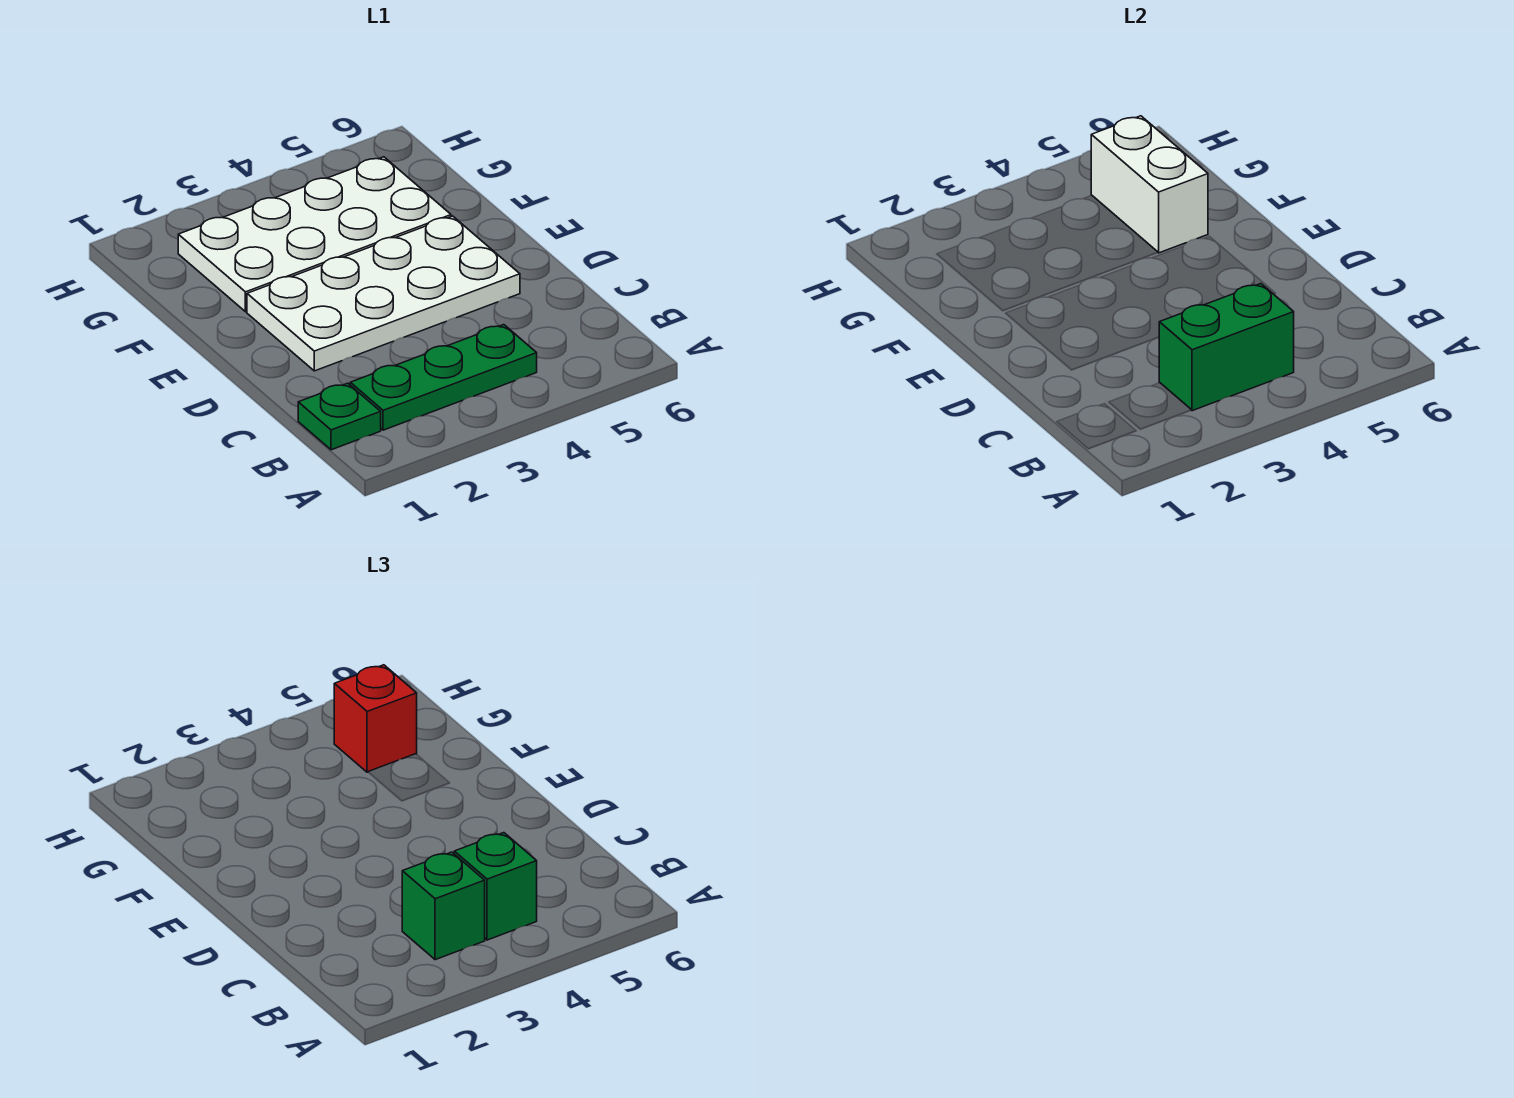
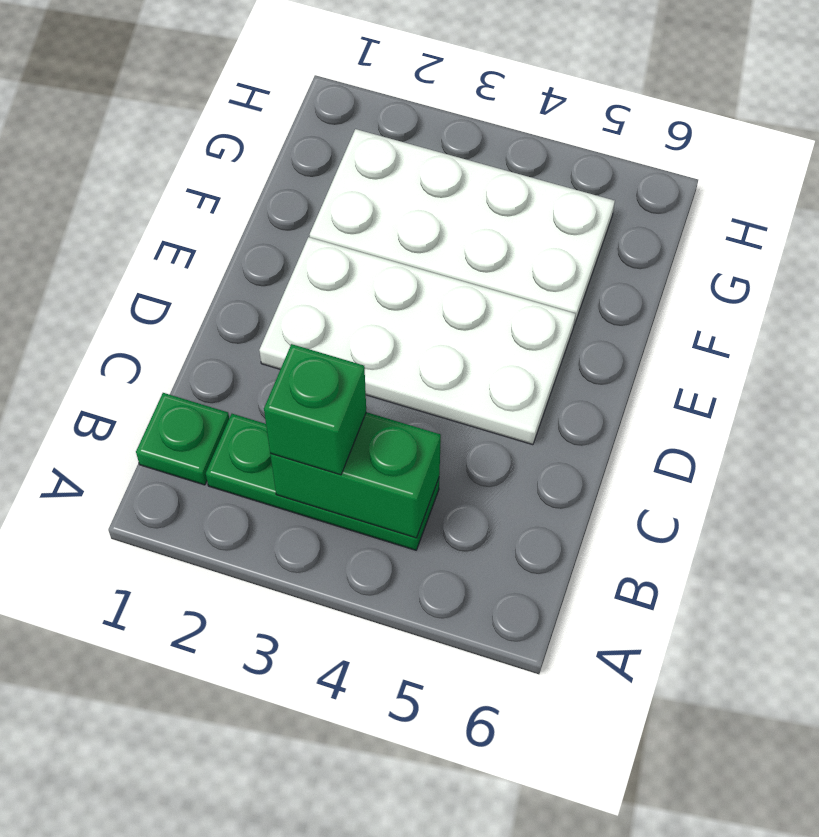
none -> white brick F5:G5 level 2
none -> green brick B4 level 3

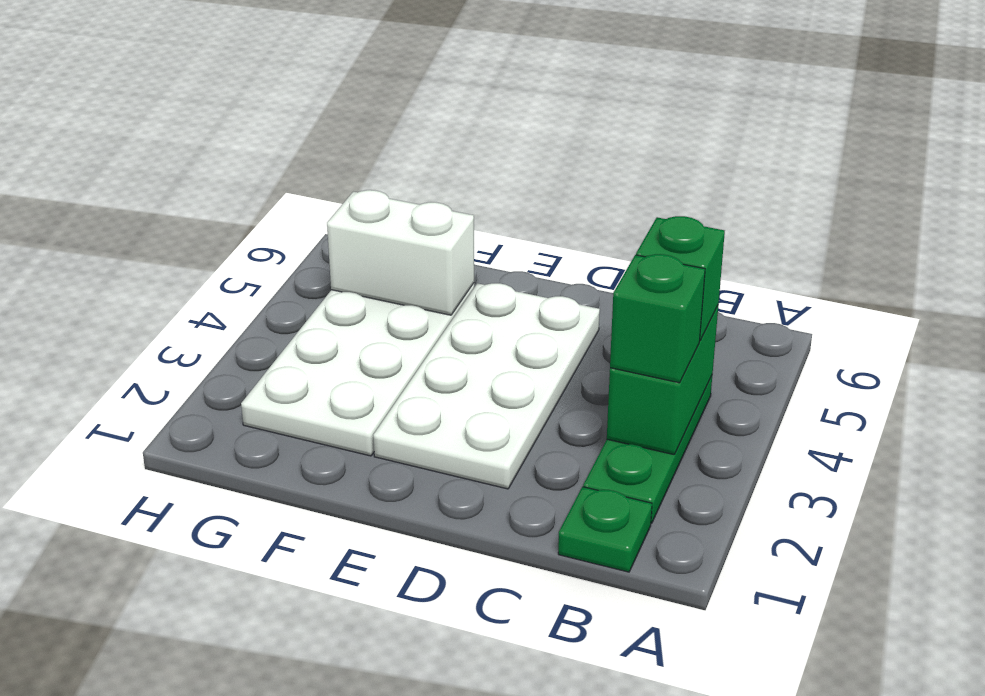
none -> red brick G5 level 3

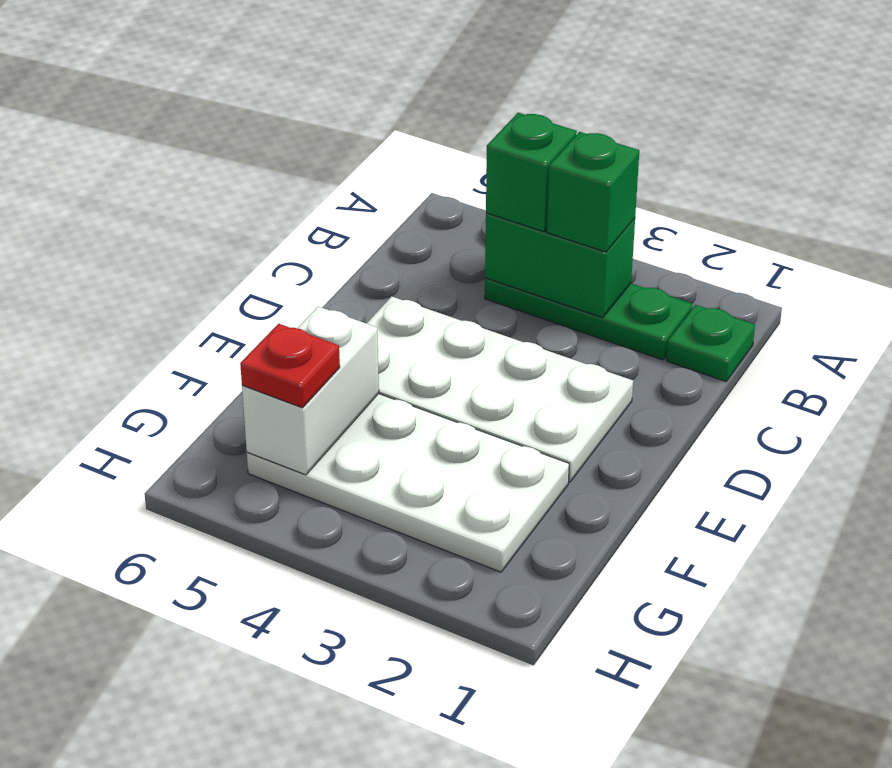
red plate G5 level 3 -> red brick G5 level 3

